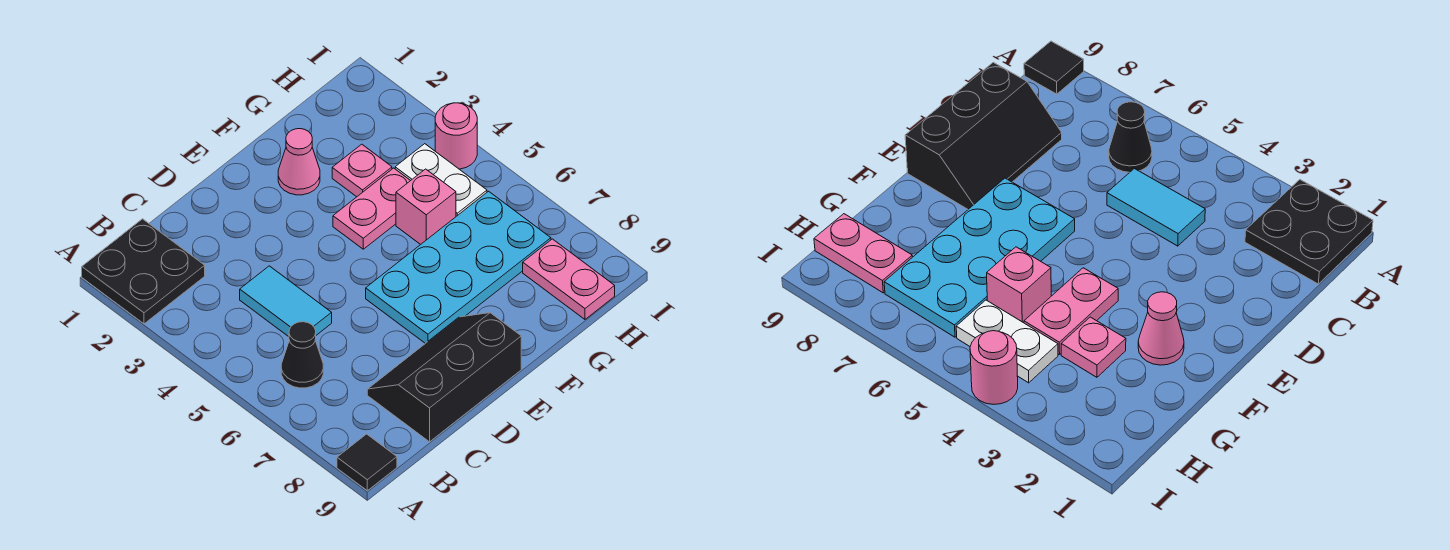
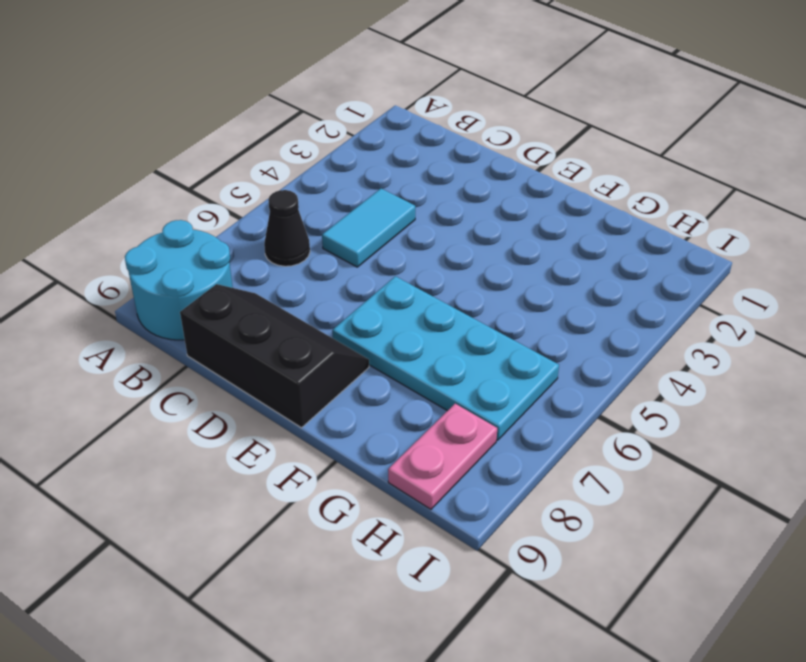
cyan round brick A8:B9 level 1 -> black tile A9 level 1
none -> black plate A1:B2 level 1
none -> pink cone F2 level 1
none -> pink plate F4:G4 level 1

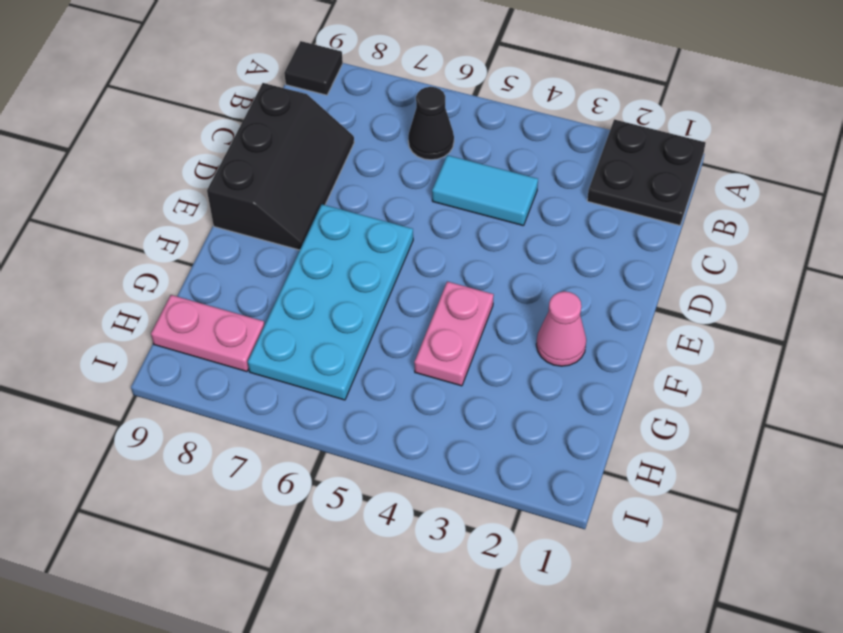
none -> pink plate G3 level 1
none -> pink brick G5 level 1
none -> white plate H4:H5 level 1

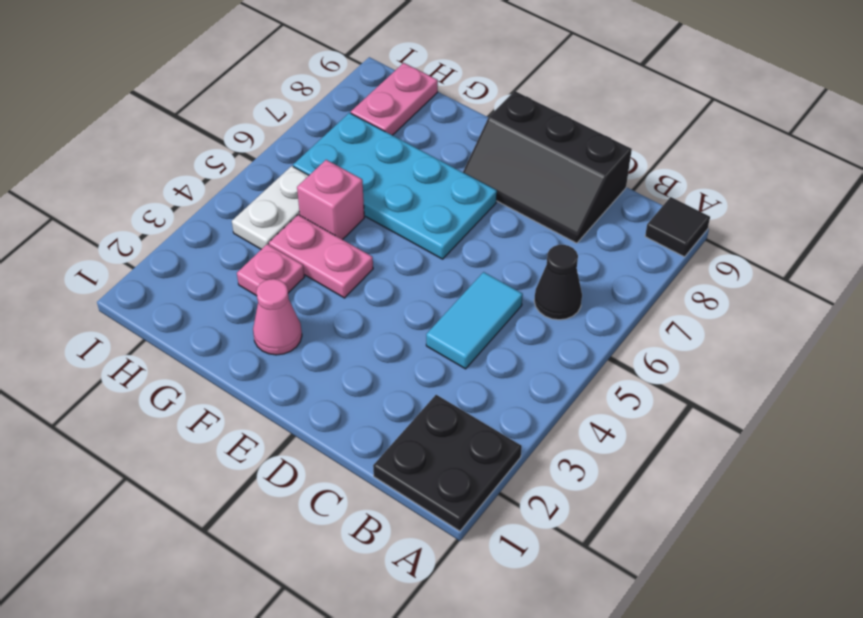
none -> pink round brick I4 level 1

